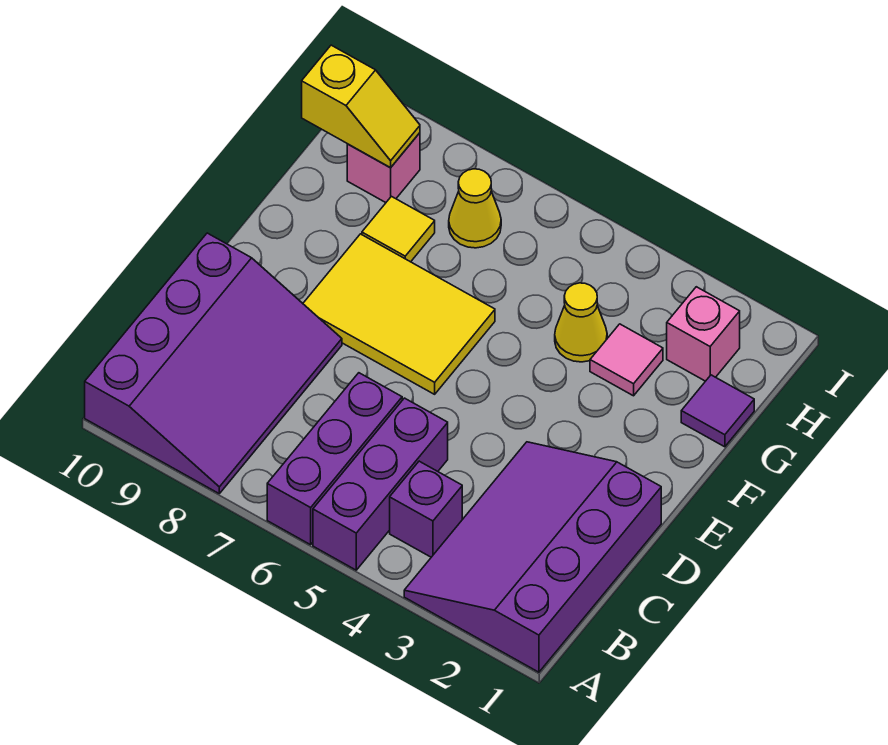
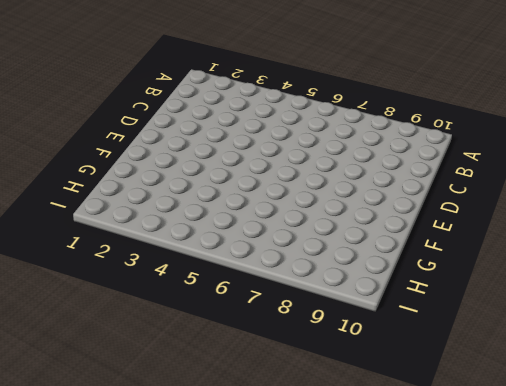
none -> purple slope A1:D3 level 1 top 1
none -> purple brick A5:C5 level 1
none -> purple brick A6:C6 level 1

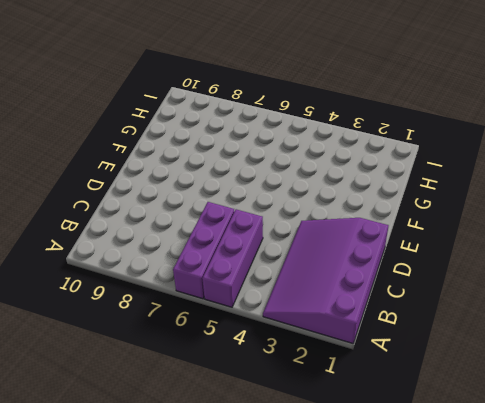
none -> purple slope A8:D10 level 1 top 10
none -> purple brick B4 level 1
none -> yellow tile E6:F8 level 1

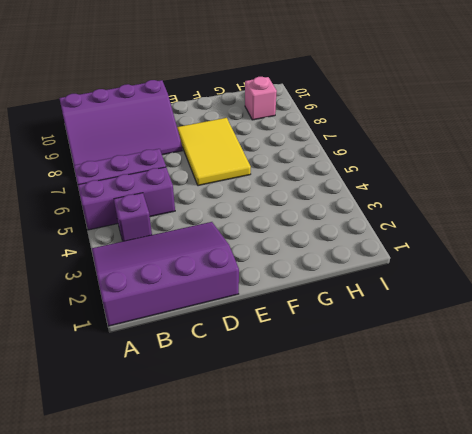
none -> purple tile G1 level 1
none -> pink tile G3 level 1
none -> yellow cone G4 level 1

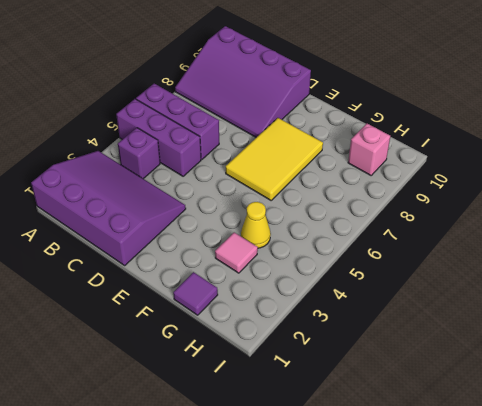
none -> yellow tile G8 level 1
none -> pink brick H2 level 1
none -> yellow cone H7 level 1

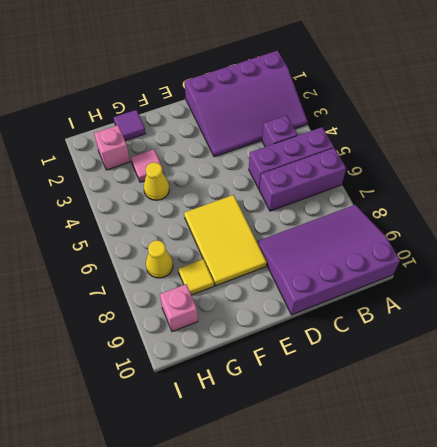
none -> yellow slope H9:H10 level 2 top 10

